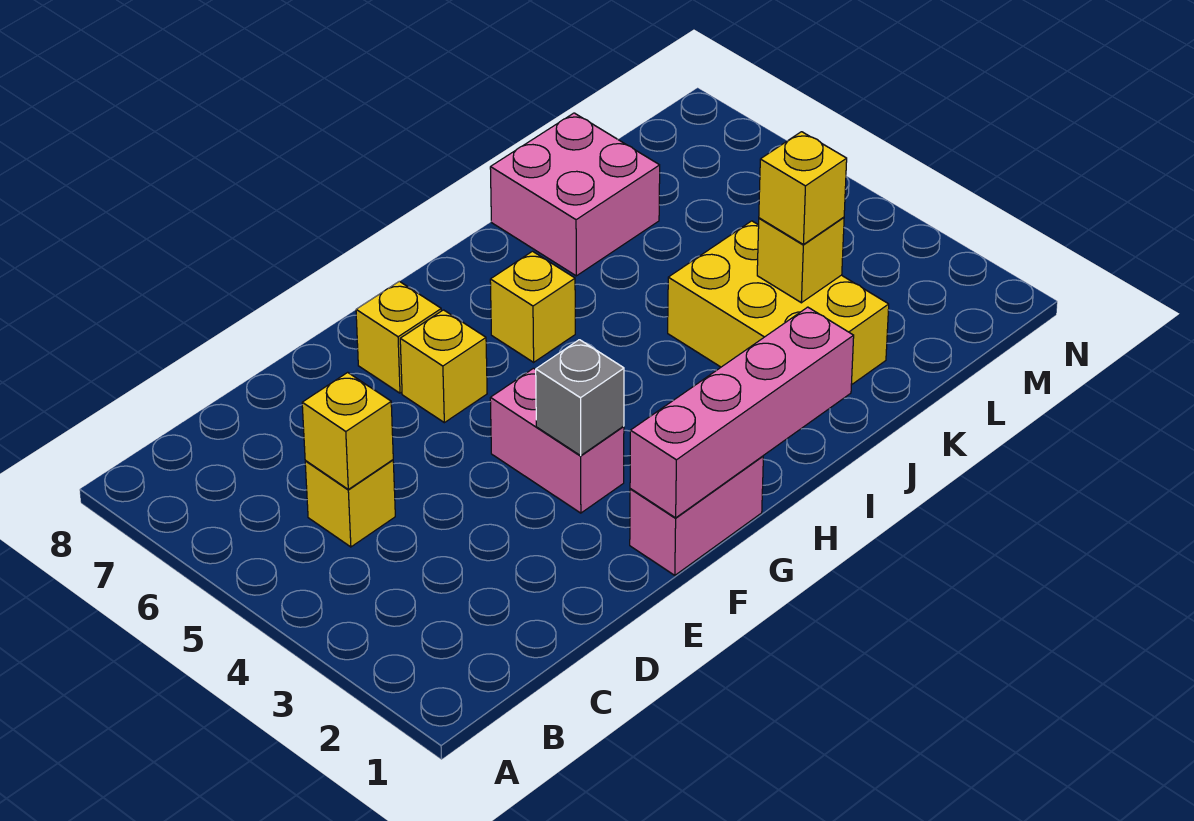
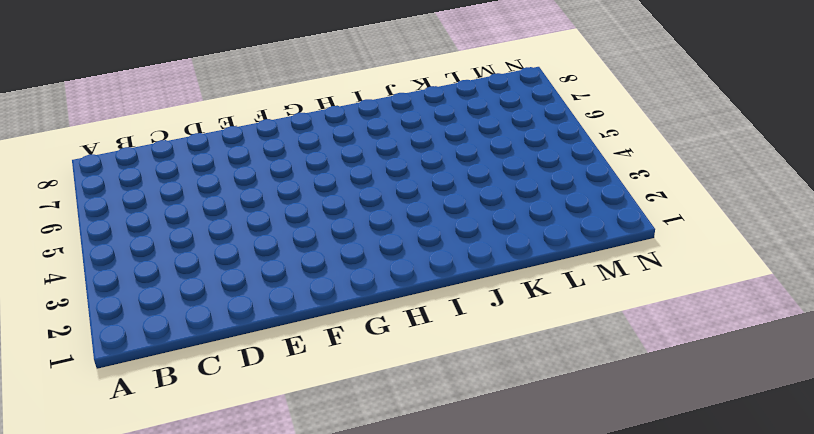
none -> yellow brick C5 level 1
none -> pink brick F1:G1 level 1
none -> pink brick F3:F4 level 1

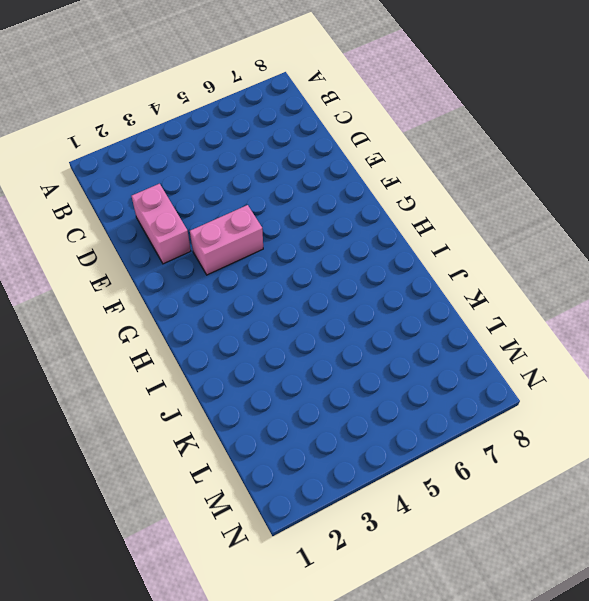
pink brick D2:E2 level 1 -> pink brick F1:G1 level 1
none -> yellow brick C5 level 1
none -> yellow brick F6 level 1
none -> yellow brick F7 level 1

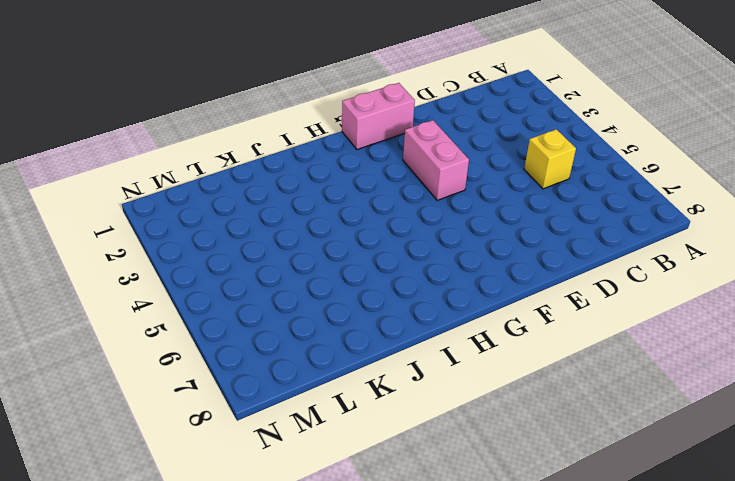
none -> yellow brick F6 level 1
none -> yellow brick F7 level 1
none -> yellow brick H6 level 1

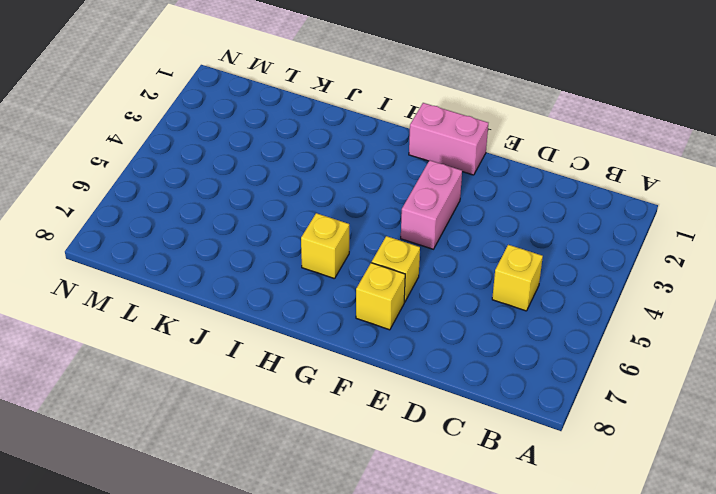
none -> yellow brick J2:K4 level 1
none -> pink brick J7:K8 level 1
none -> yellow brick C5 level 2

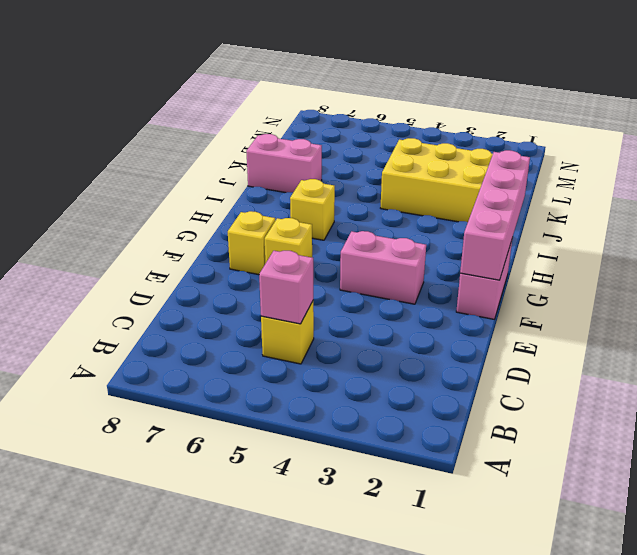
pink brick C5 level 2 -> yellow brick C5 level 2
pink brick J7:J8 level 1 -> pink brick J7:K8 level 1
none -> grey brick F3 level 2
none -> yellow brick K3 level 2
none -> yellow brick K3 level 3

